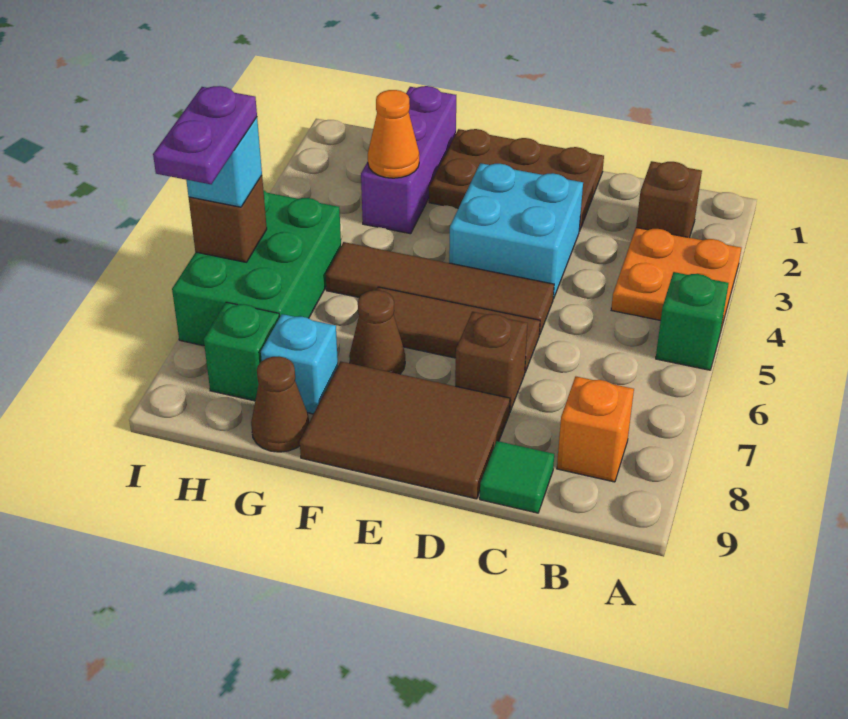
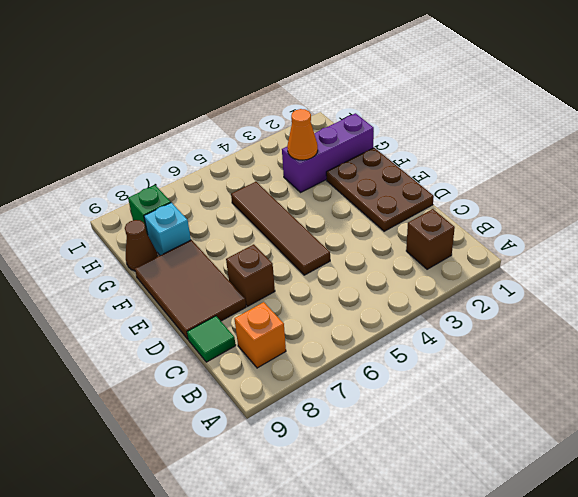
none -> orange plate A3:B4 level 1
none -> green brick A5 level 1
none -> cyan brick D3:E4 level 1

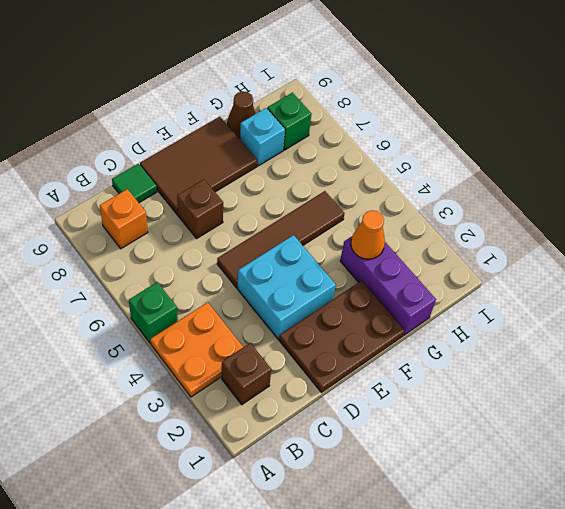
none -> brown tile D6:F6 level 1
none -> brown cone F7 level 1
none -> green brick H5:I7 level 1

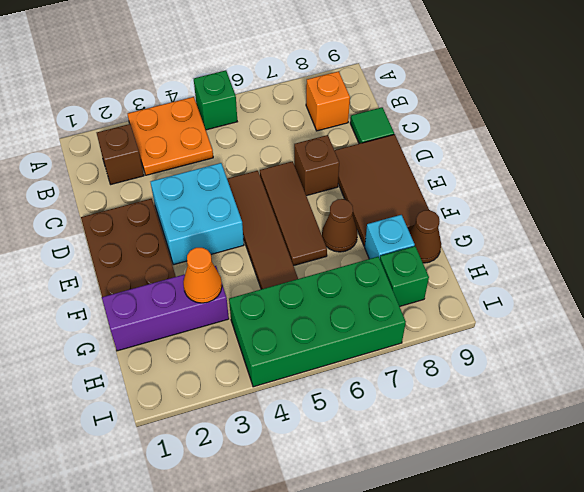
green brick H4:I7 level 1 -> green brick H5:I7 level 1
none -> brown brick I6 level 2
none -> cyan brick I6 level 3
none -> purple plate I6:I7 level 4

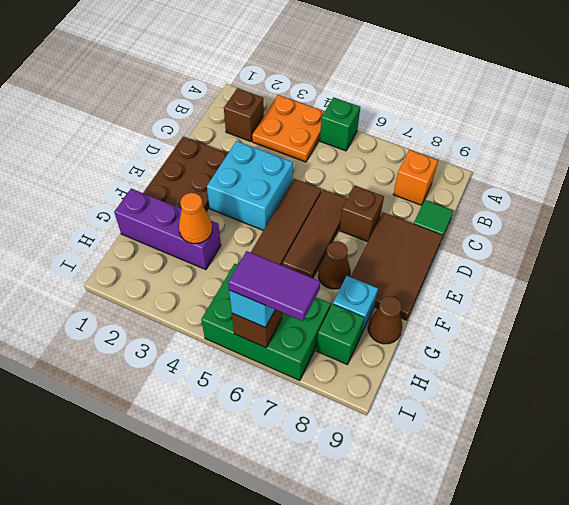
purple tile I6:I7 level 4 -> purple plate I6:I7 level 4

